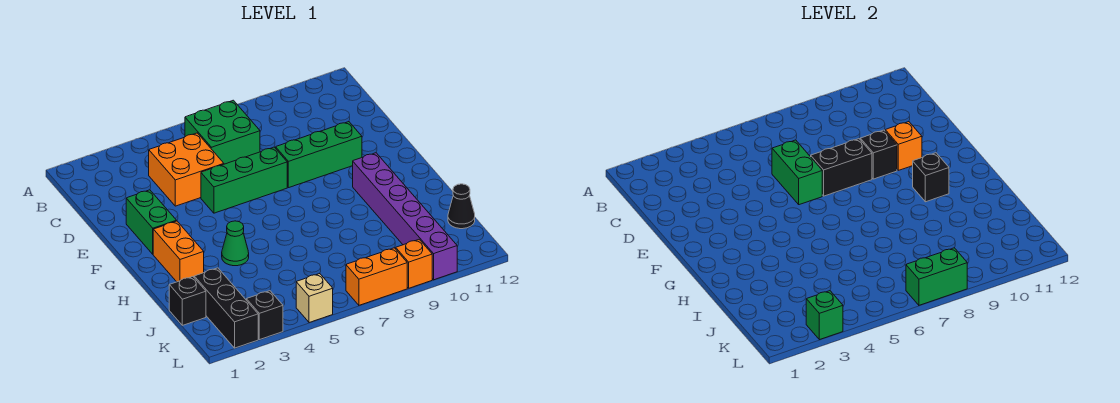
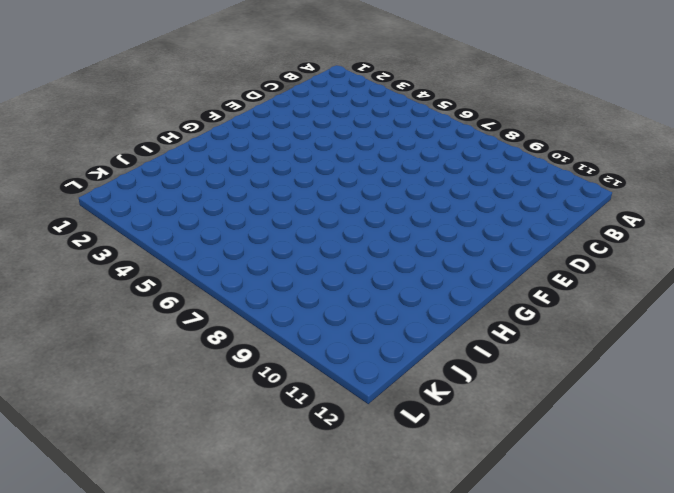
none -> green brick B6:C7 level 1
none -> orange brick C4:D5 level 1
none -> green brick E2:F2 level 1

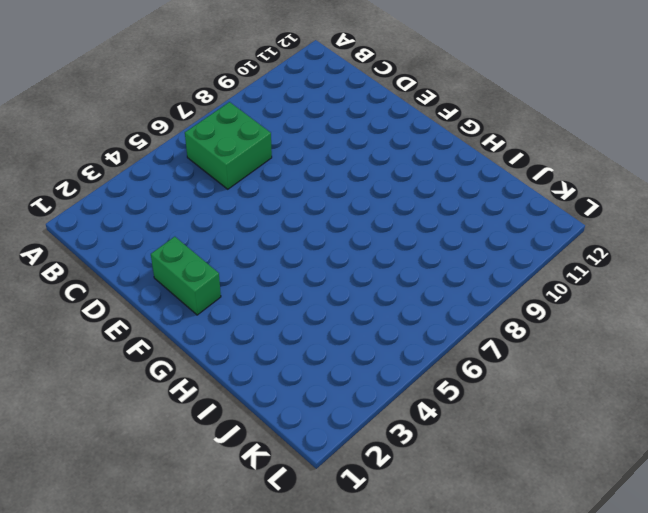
none -> orange brick C4:D5 level 1
none -> green brick E5:E7 level 1
none -> green brick E8:E10 level 1

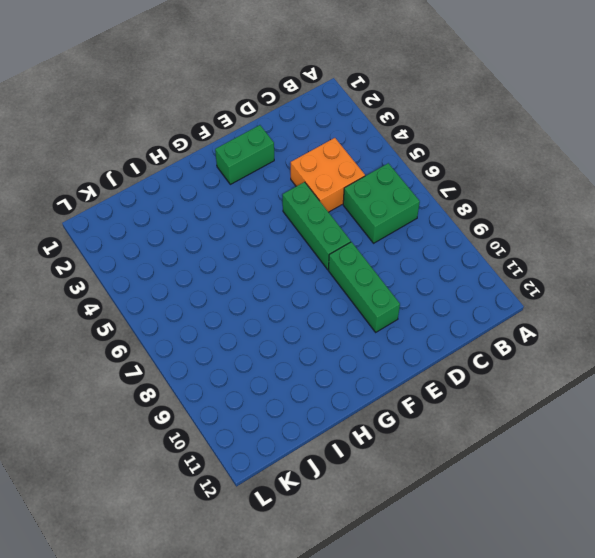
none -> orange brick G2:H2 level 1
none -> purple brick G10:L10 level 1
none -> green cone H4 level 1

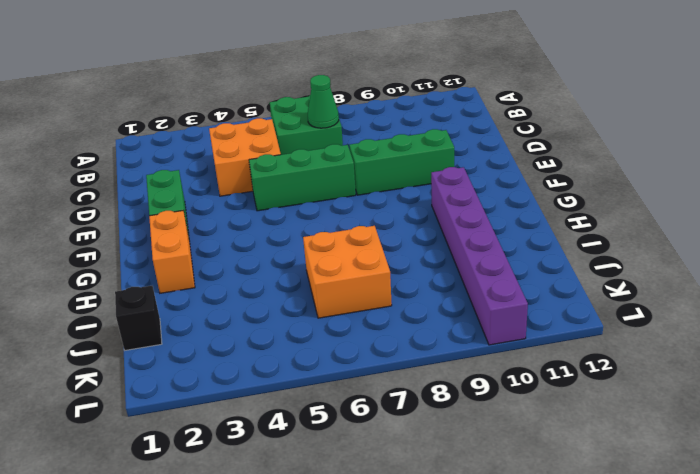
green cone C7 level 2 -> green cone H4 level 1
orange brick I6:J7 level 1 -> none
none -> black brick J2:L2 level 1
none -> black cone J12 level 1
none -> black brick L3 level 1

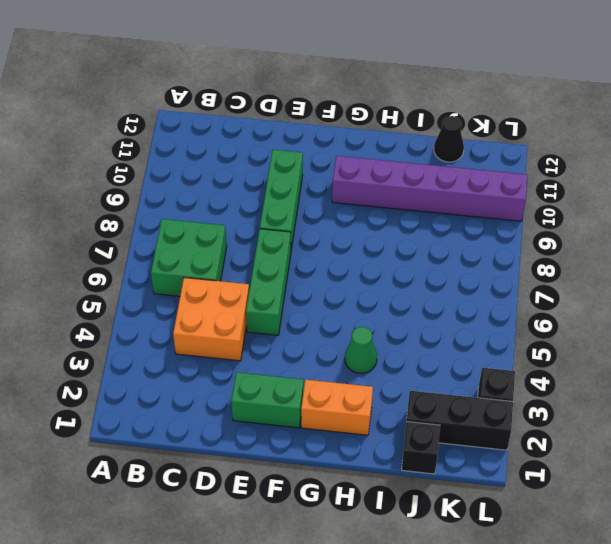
none -> tan brick L5 level 1
none -> orange brick L7:L8 level 1
none -> orange brick L9 level 1

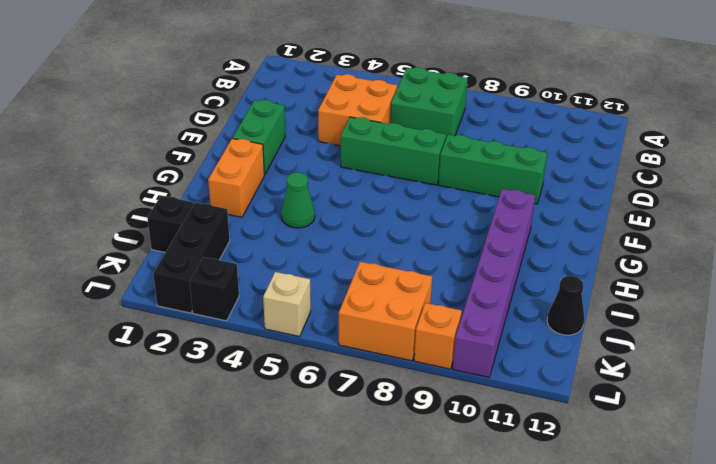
orange brick K7:L8 level 1 -> orange brick L7:L8 level 1
none -> green brick D6:E6 level 2
none -> black brick E7:E8 level 2
none -> black brick E9 level 2

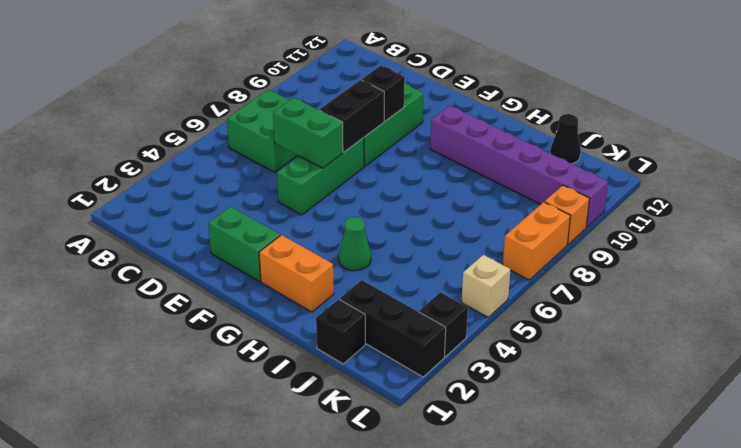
none -> orange brick C4:D5 level 1
none -> orange brick E10 level 2
none -> black brick G10 level 2

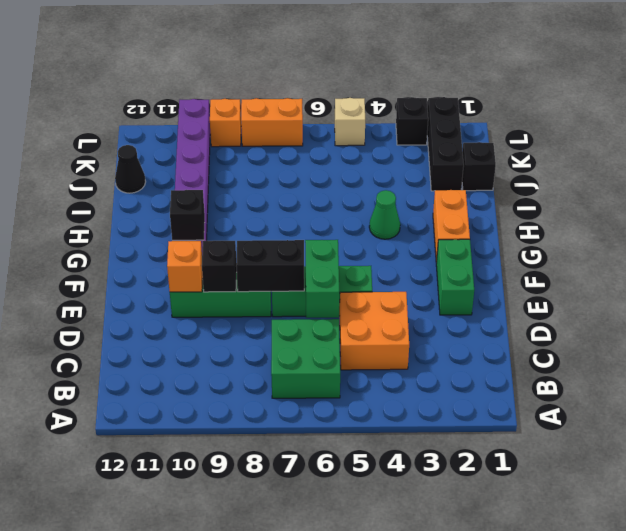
none -> green brick L3 level 2
none -> green brick L7:L8 level 2

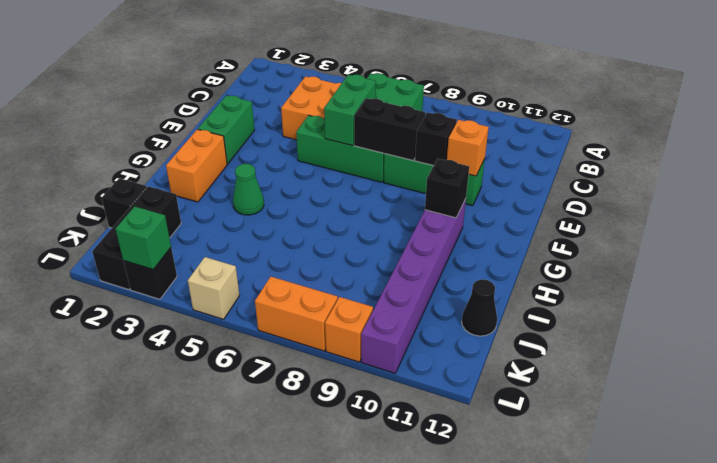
none -> green brick L7:L8 level 2

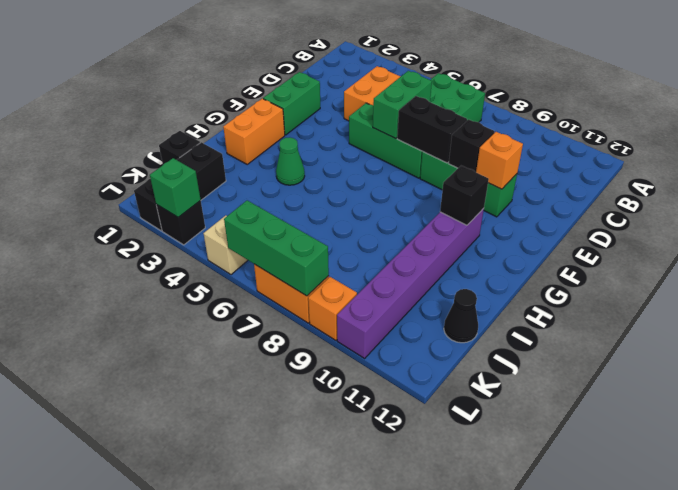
green brick L6:L8 level 2 -> green brick L7:L8 level 2

